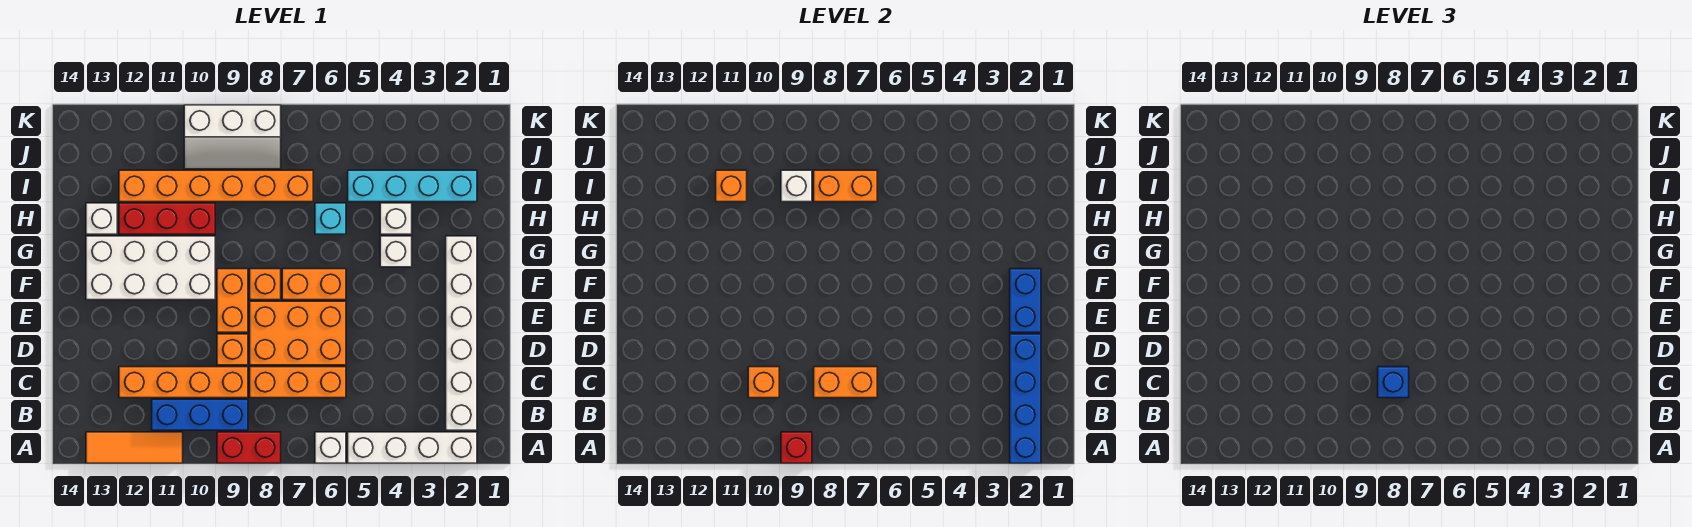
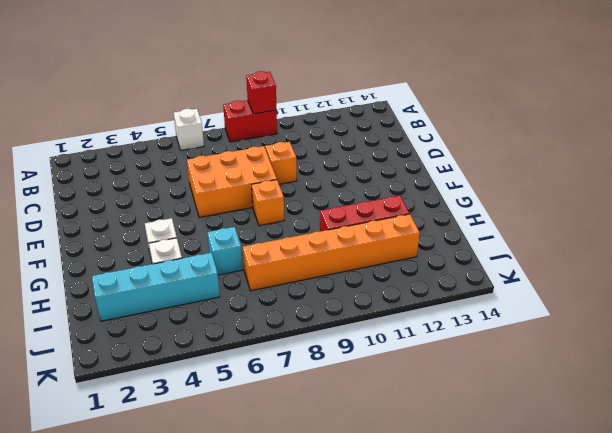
none -> white brick A2:A5 level 1
none -> orange tile A11:A13 level 1
none -> white brick B2:G2 level 1
none -> blue brick B9:B11 level 1

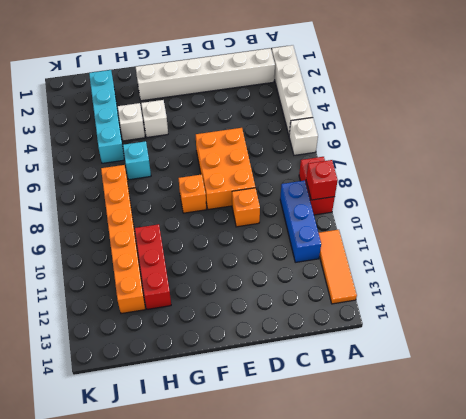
none -> orange brick C6:C8 level 1
none -> orange brick C9:C12 level 1
none -> orange brick E9:F9 level 1
none -> orange brick F6:F7 level 1

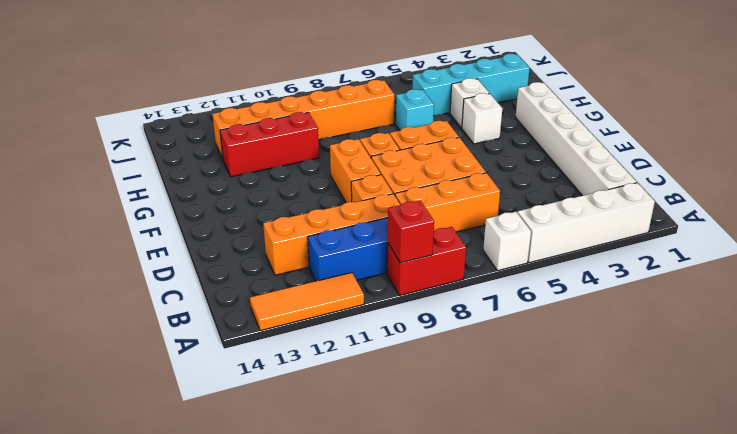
none -> white brick F10:G13 level 1
none -> white brick H13 level 1
none -> white slope J8:K10 level 1 top K
none -> blue brick A2:D2 level 2

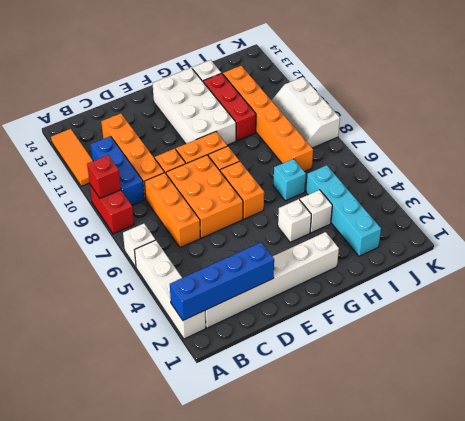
none -> orange brick C7:C8 level 2
none -> orange brick C10 level 2
none -> blue brick E2:F2 level 2
none -> orange brick I7:I8 level 2

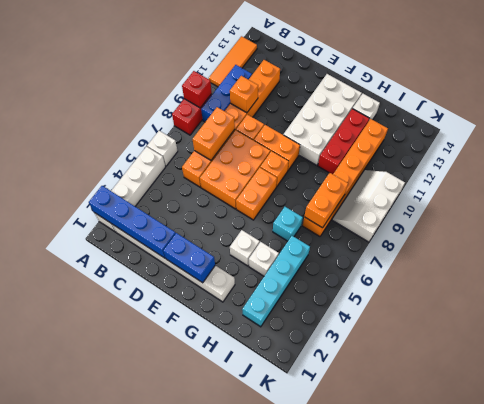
none -> white brick I9 level 2
none -> orange brick I11 level 2
none -> blue brick C8 level 3

